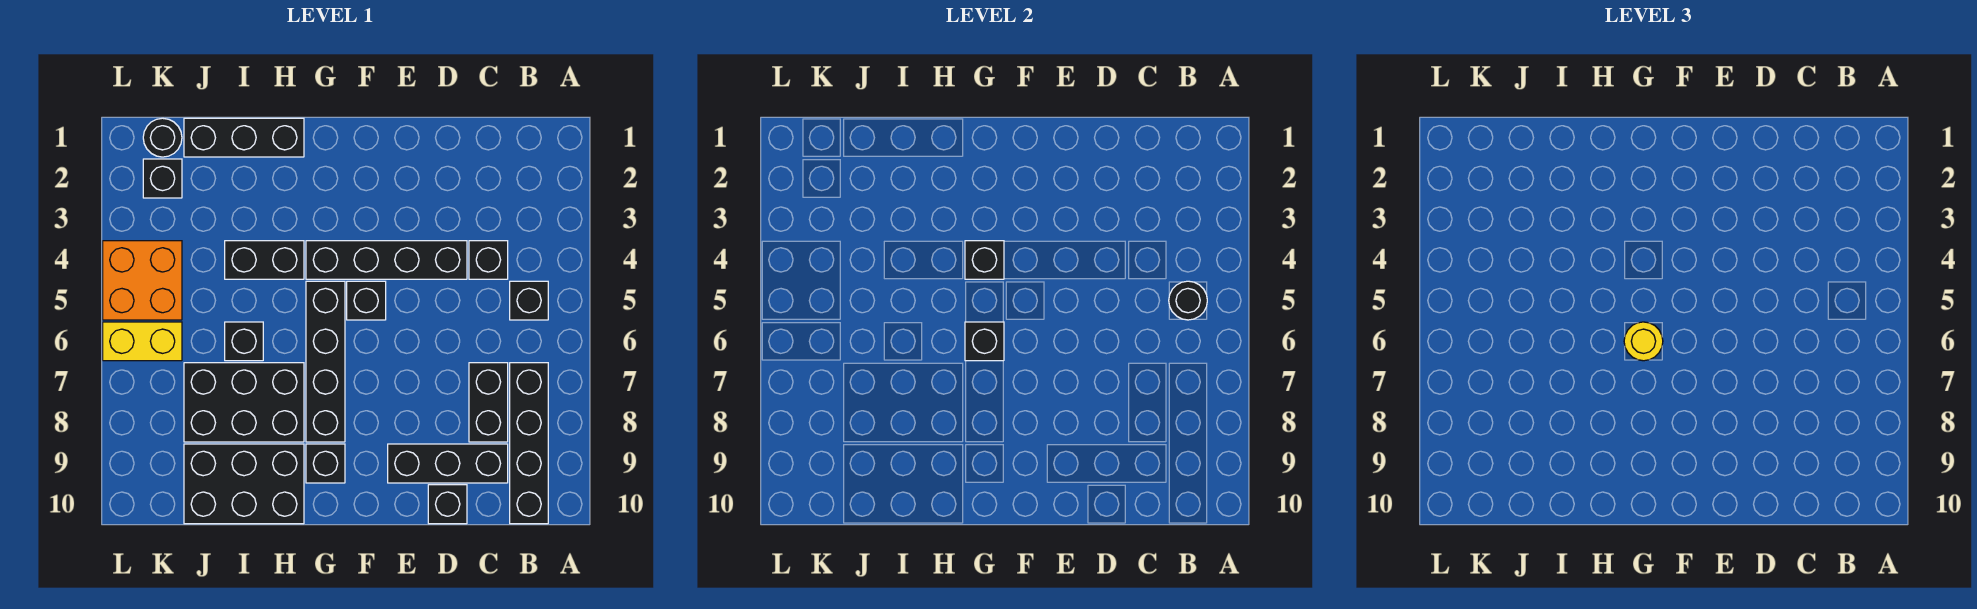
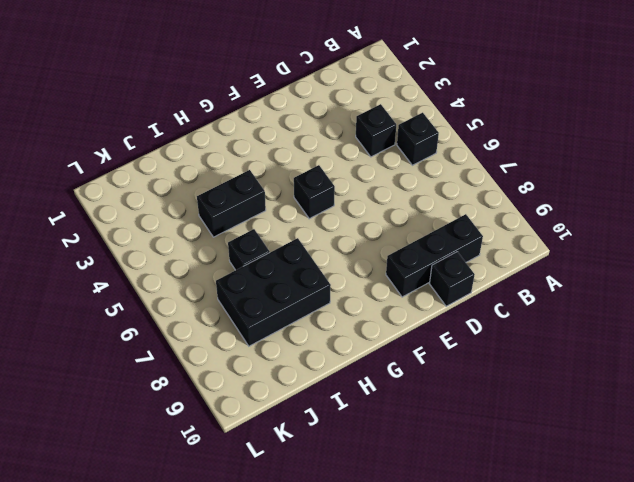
none -> black brick B7:B10 level 1
none -> black brick C7:C8 level 1
none -> black brick D4:G4 level 1

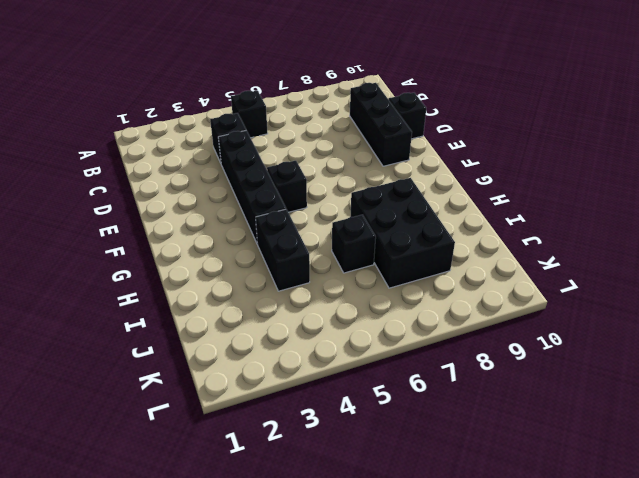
none -> black brick B7:B10 level 1
none -> black brick C7:C8 level 1
none -> black brick G5:G8 level 1

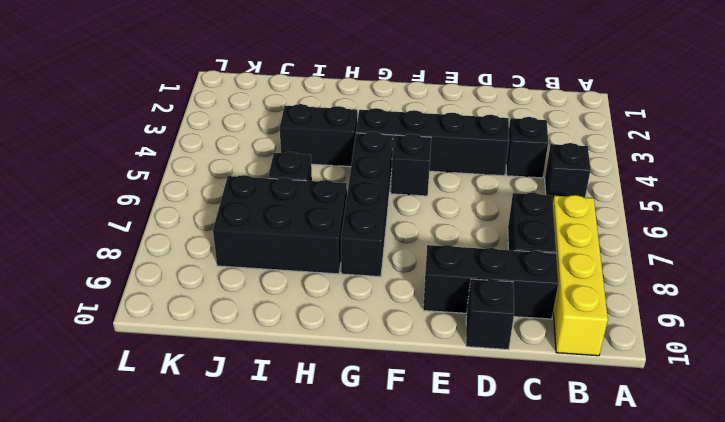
yellow brick B7:B10 level 1 -> black brick B7:B10 level 1
none -> black brick G9 level 1
none -> black brick H1:J1 level 1
none -> black brick H9:J10 level 1

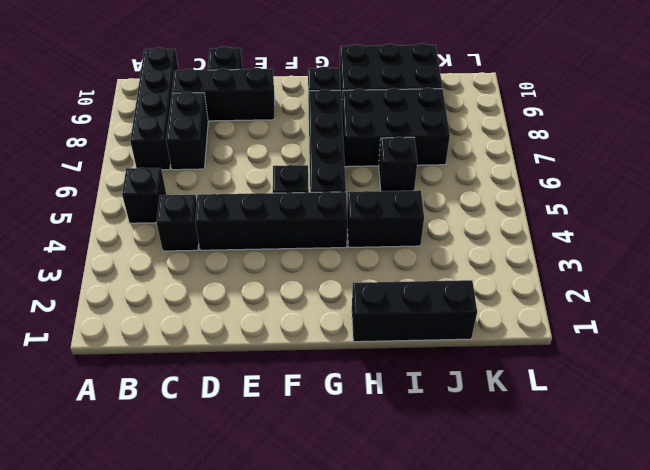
none -> black round brick K1 level 1
none -> black brick K2 level 1
none -> orange brick K4:L5 level 1

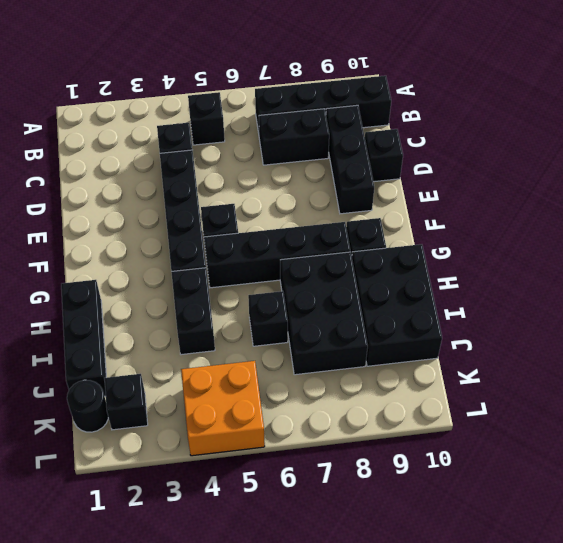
none -> yellow brick K6:L6 level 1
none -> black round brick B5 level 2
none -> black brick G4 level 2

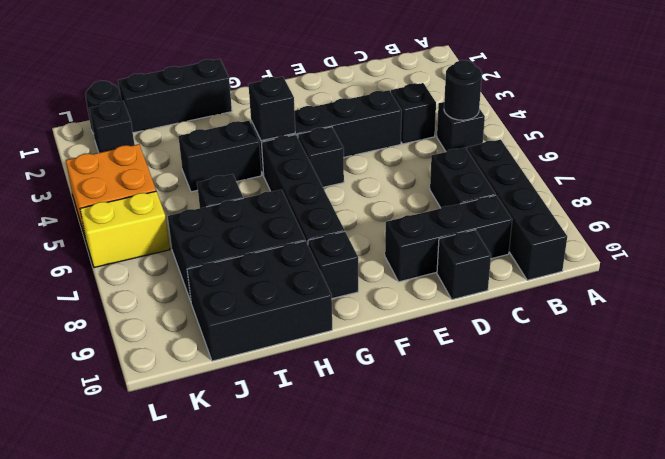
none -> black brick G6 level 2
none -> yellow round brick G6 level 3

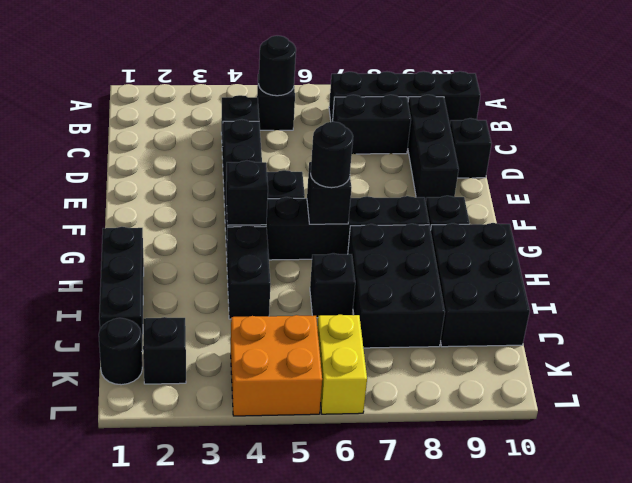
black round brick G6 level 3 -> yellow round brick G6 level 3

